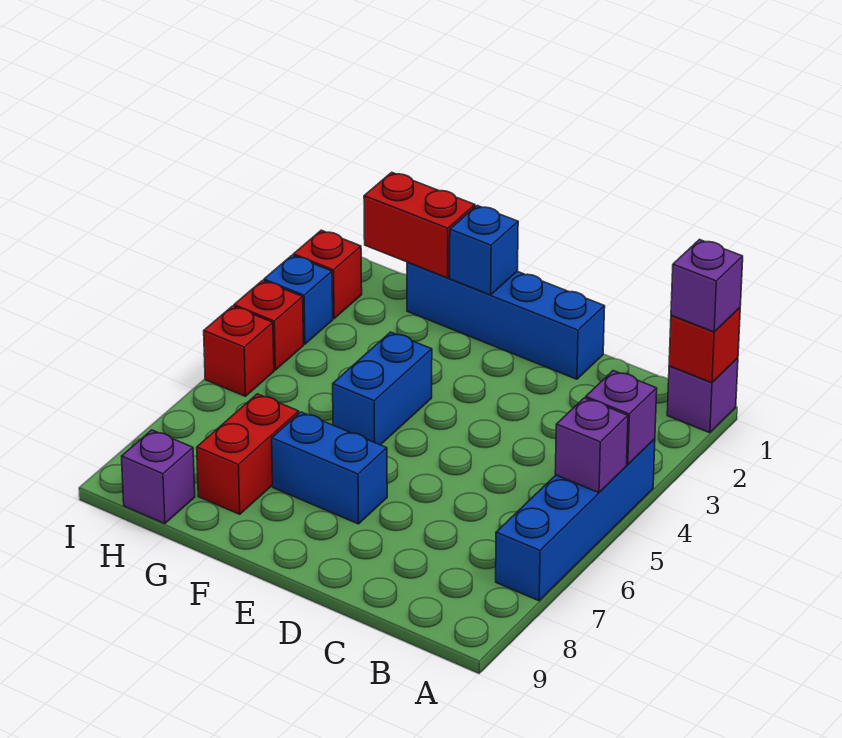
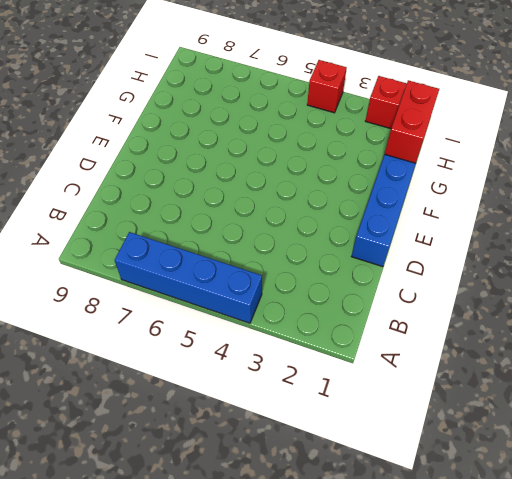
none -> purple brick A1 level 1
none -> blue brick E7:F7 level 1
none -> blue brick F4:F5 level 1

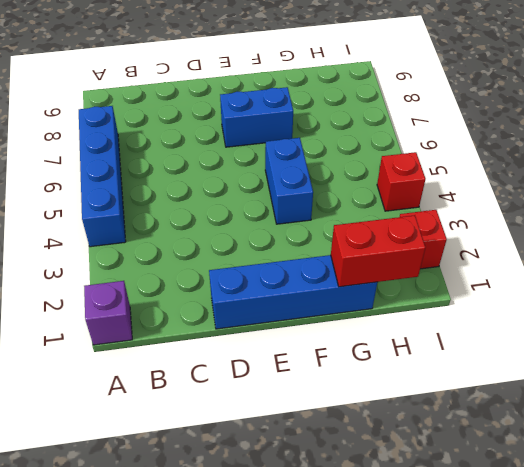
none -> red brick G7:G8 level 1
none -> purple brick H9 level 1
none -> blue brick I3 level 1

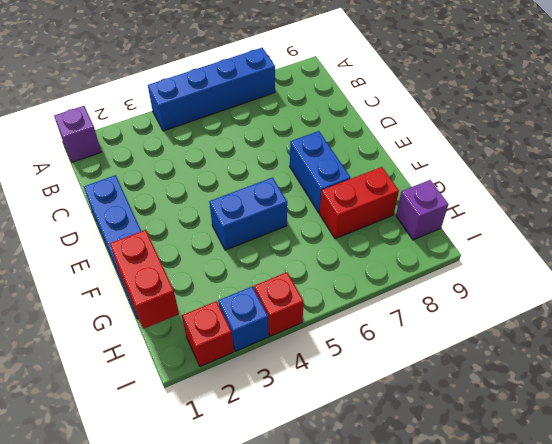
none -> red brick I5 level 1
none -> red brick A1 level 2
none -> purple brick A4 level 2

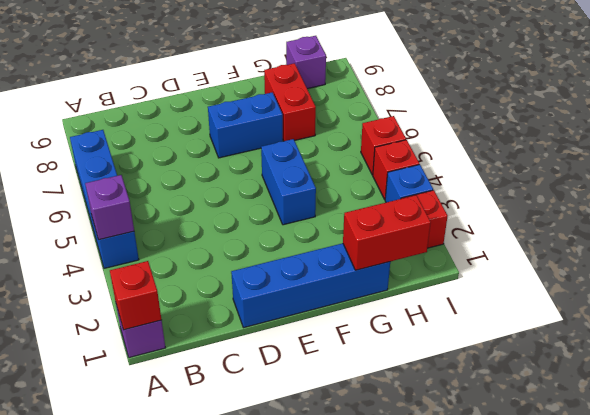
none -> purple brick A5 level 2
none -> blue brick F1 level 2
none -> purple brick A1 level 3

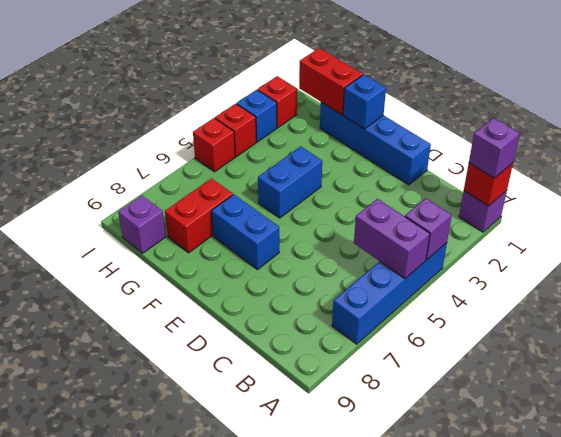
purple brick A5:B5 level 2 -> purple brick A5 level 2

